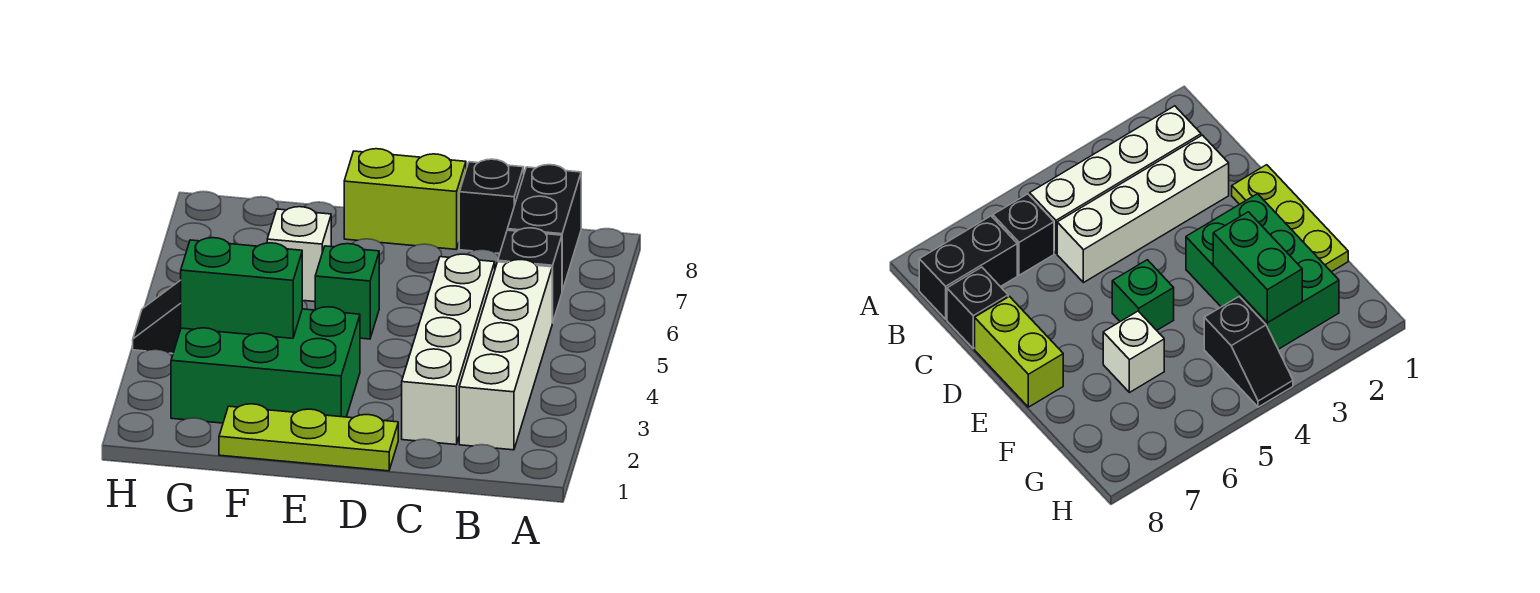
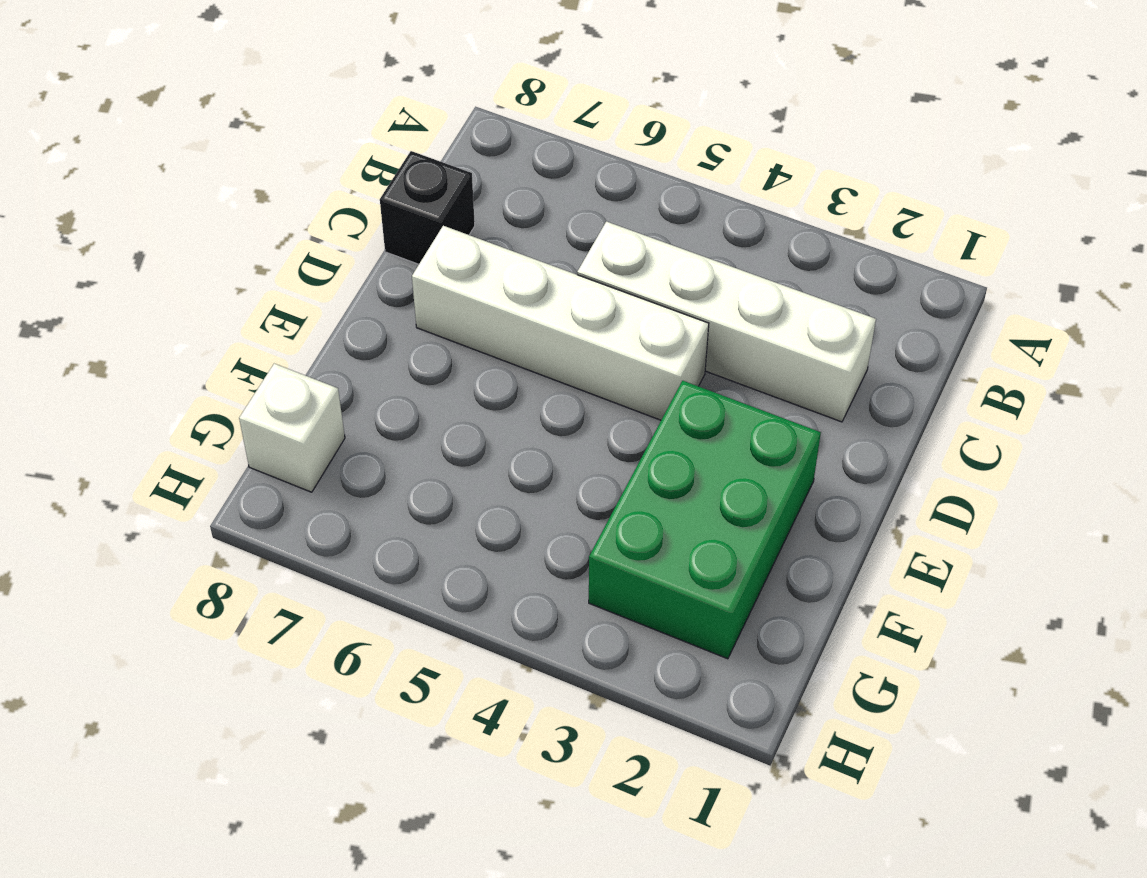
white brick D4:D7 level 1 -> white brick B2:B5 level 1
white brick G8 level 1 -> white brick F6 level 1
none -> black brick B6 level 1
none -> black brick B7:B8 level 1
none -> lime plate D1:F1 level 1

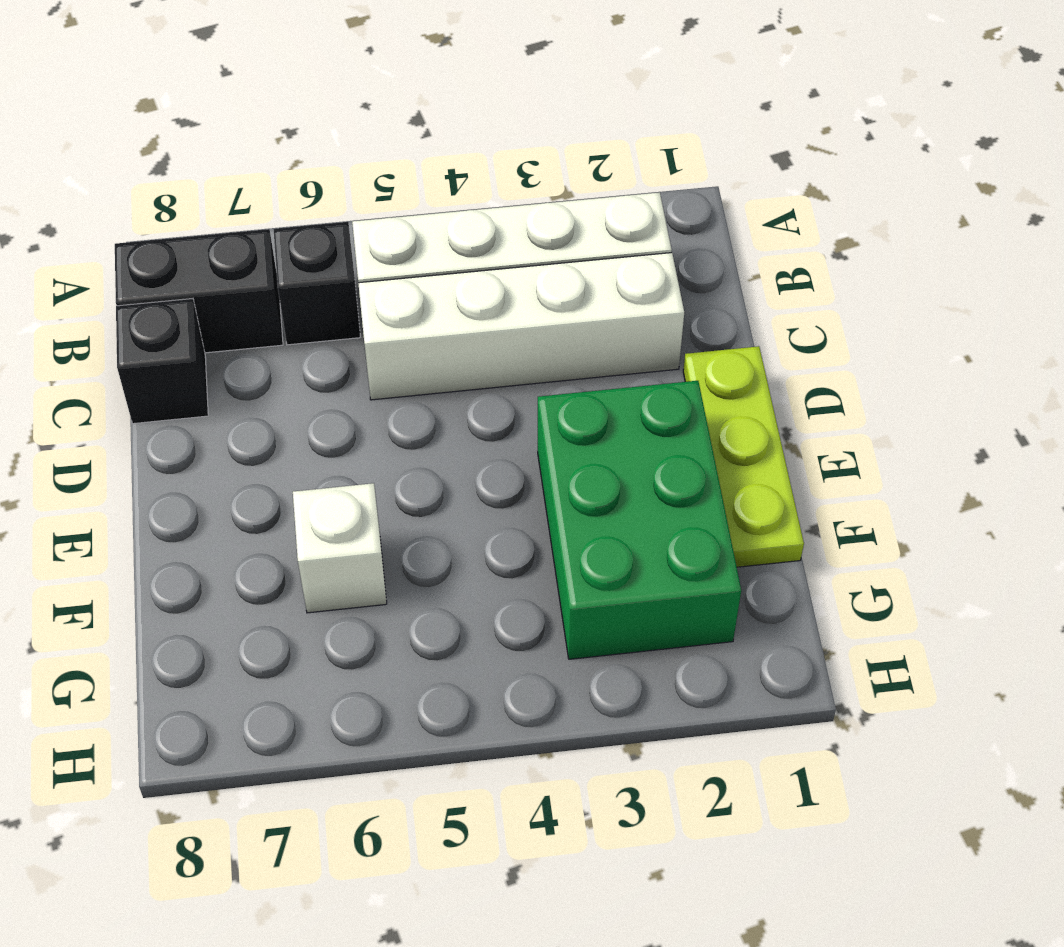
none -> lime brick D8:E8 level 1
none -> green brick E5 level 1
none -> black slope G4:H4 level 1 top G

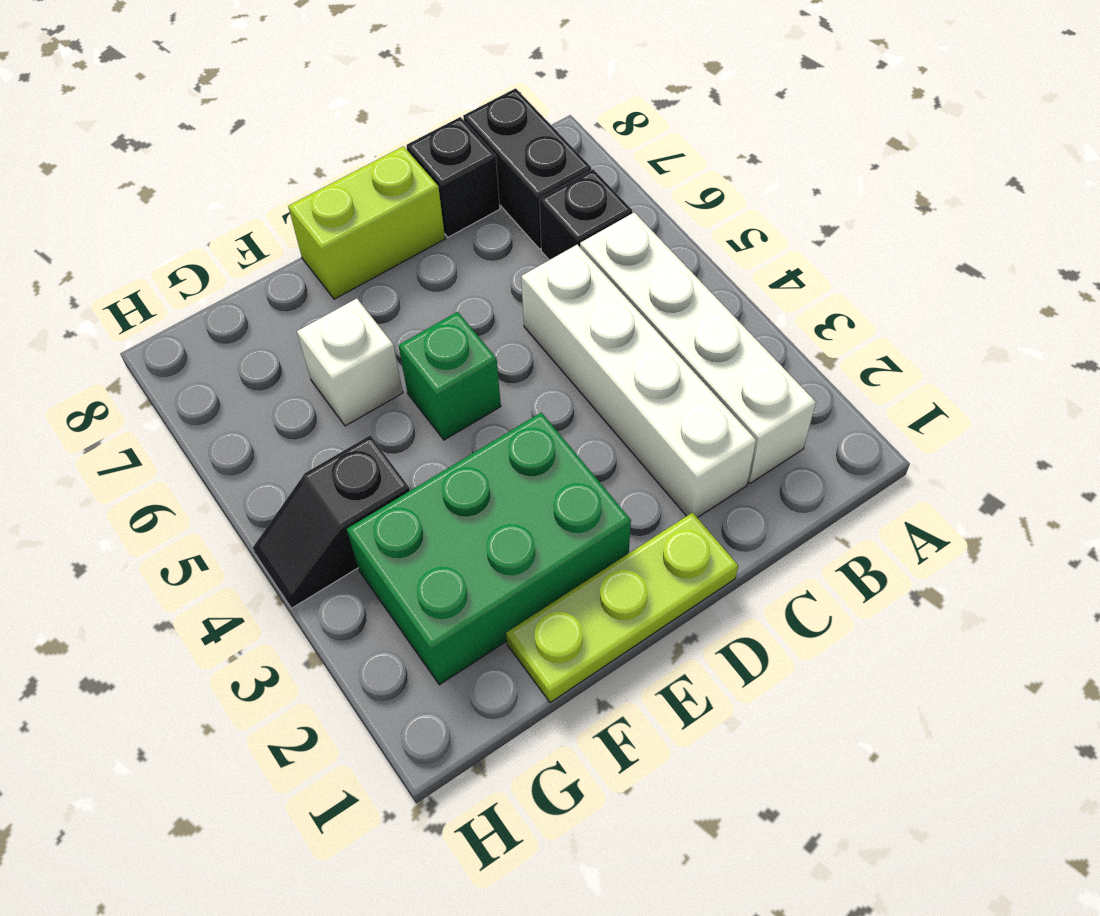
none -> green brick F3:G3 level 2

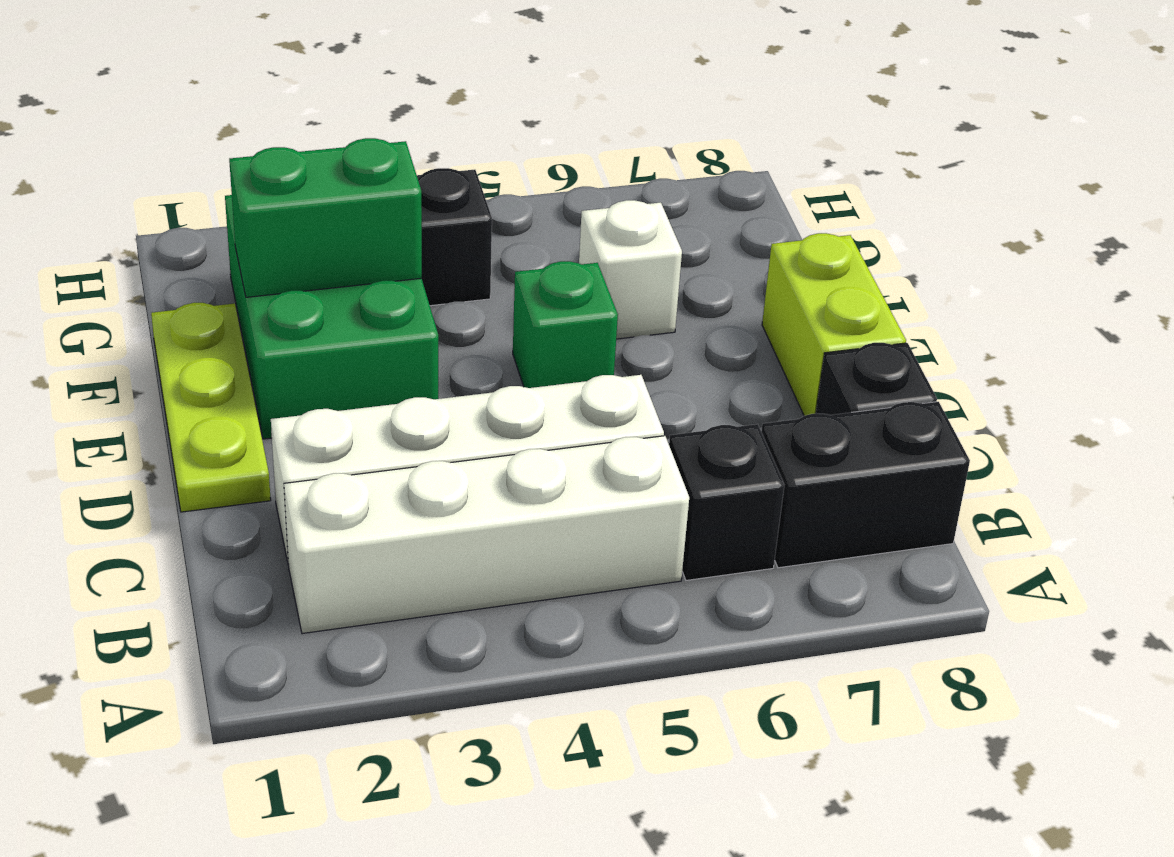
green brick F2:F3 level 2 -> green brick F3:G3 level 2

